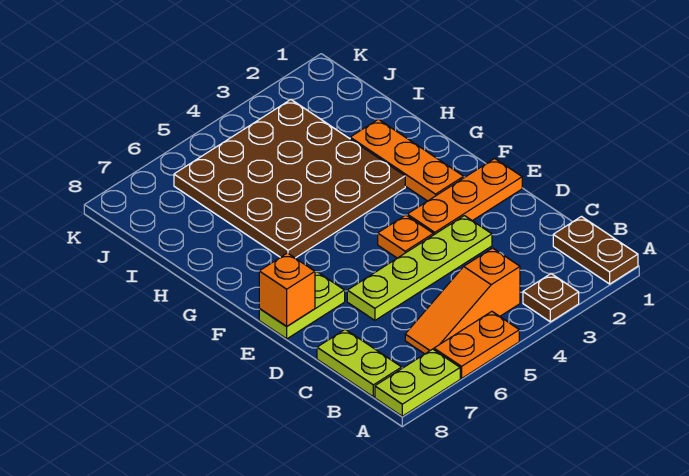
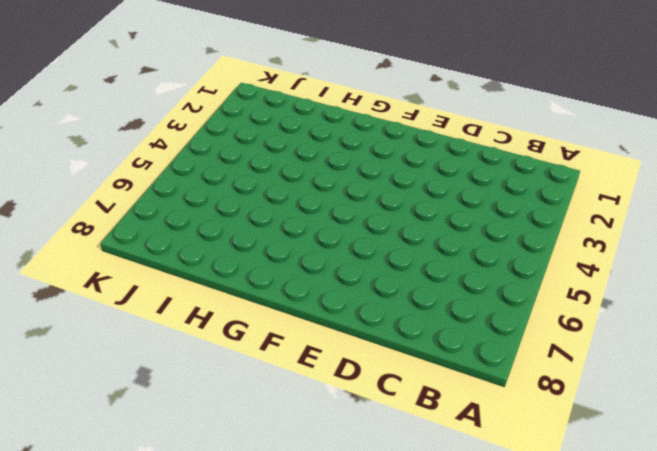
none -> brown plate A1:B1 level 1
none -> brown plate A3 level 1
none -> orange plate A5:A6 level 1

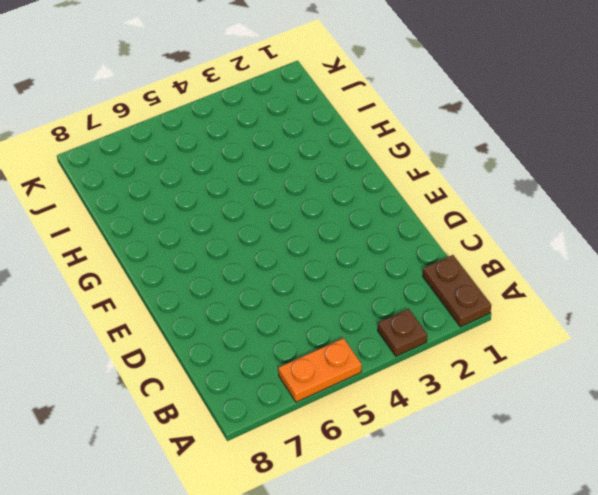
none -> lime plate A7:A8 level 1
none -> orange slope B4:B6 level 1 top 4
none -> lime plate B8:C8 level 1

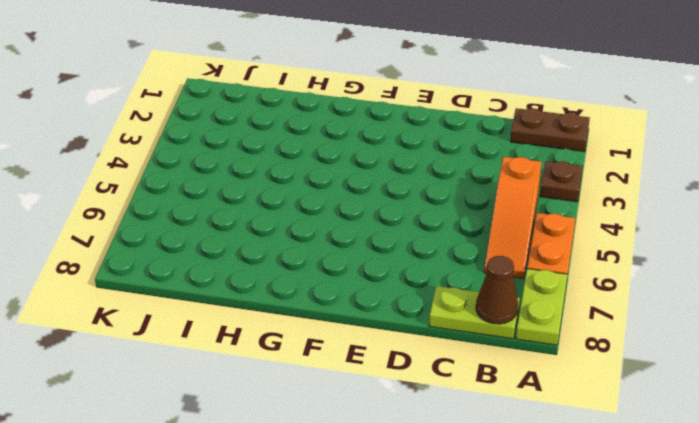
brown cone B8 level 2 -> none
none -> lime plate D3:D6 level 1
none -> orange plate E1:E3 level 1
none -> orange plate E4 level 1

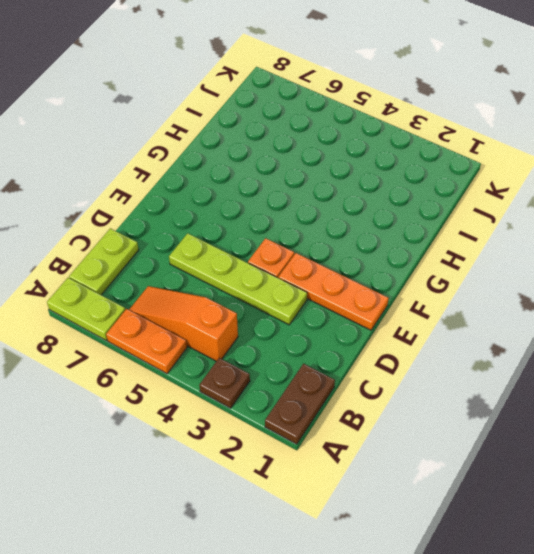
none -> lime plate E7:E8 level 1
none -> orange plate F2:H2 level 1
none -> brown plate G3:J6 level 1

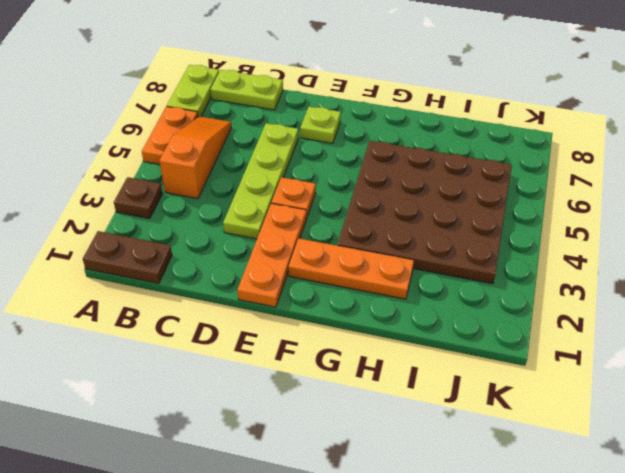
lime plate E7 level 1 -> lime plate E7:E8 level 1
none -> orange brick E8 level 2

